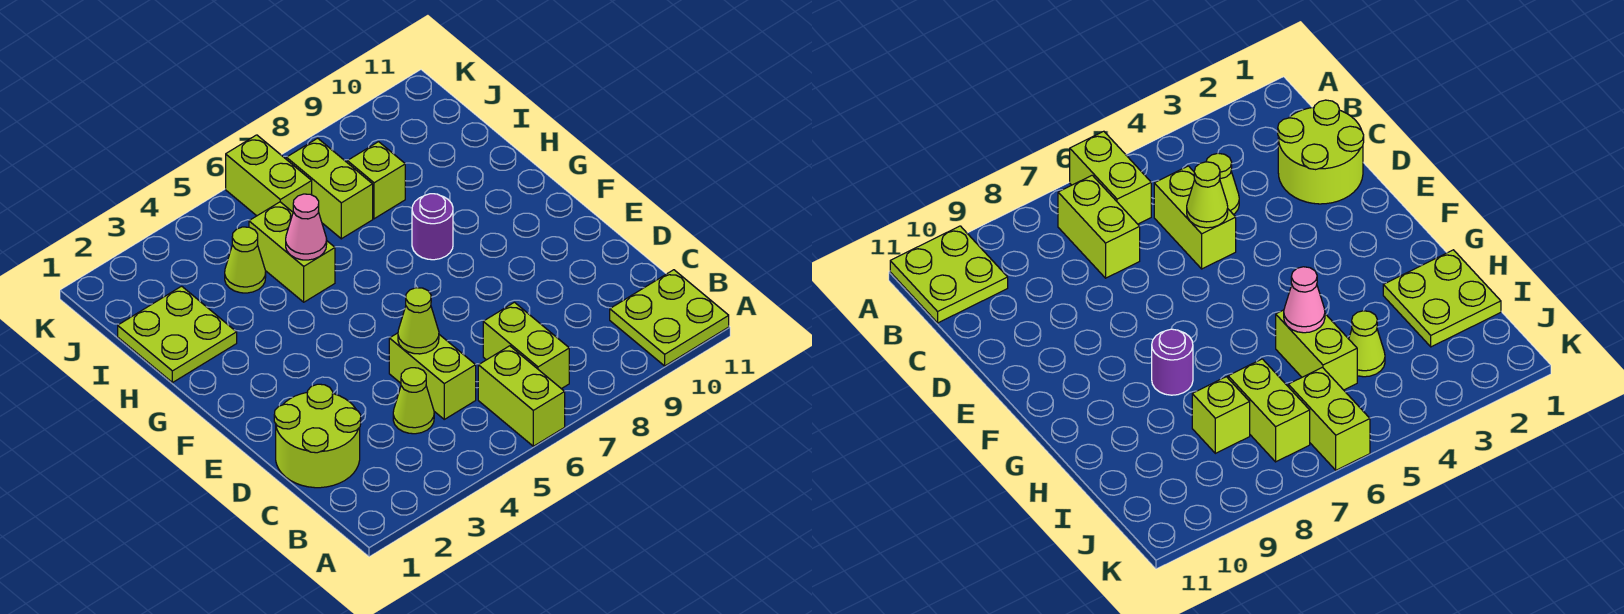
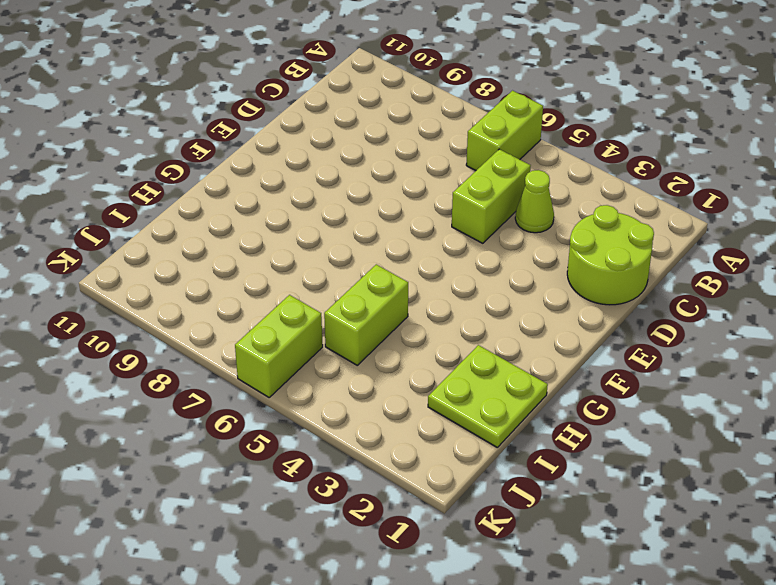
none -> lime plate A10:B11 level 1
none -> lime brick B7:C7 level 1
none -> purple round brick G8 level 1

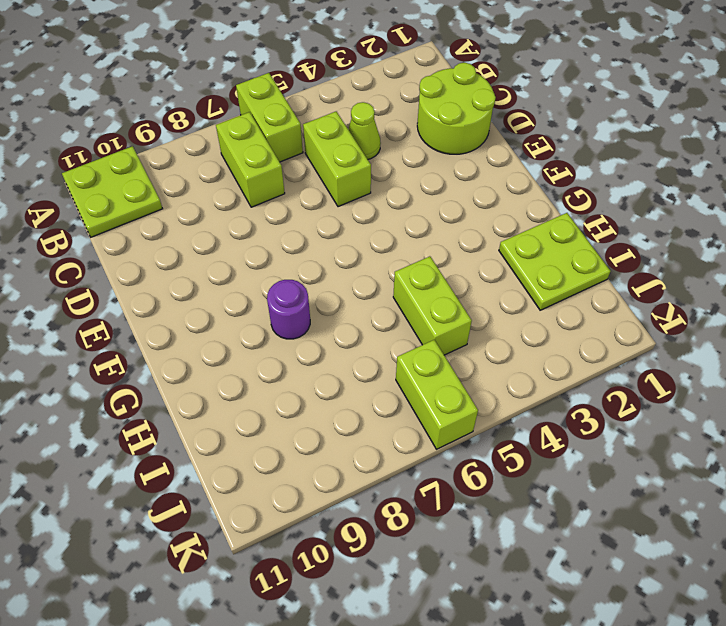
none -> lime cone I4 level 1
none -> lime brick I7:J7 level 1
none -> lime brick I8 level 1

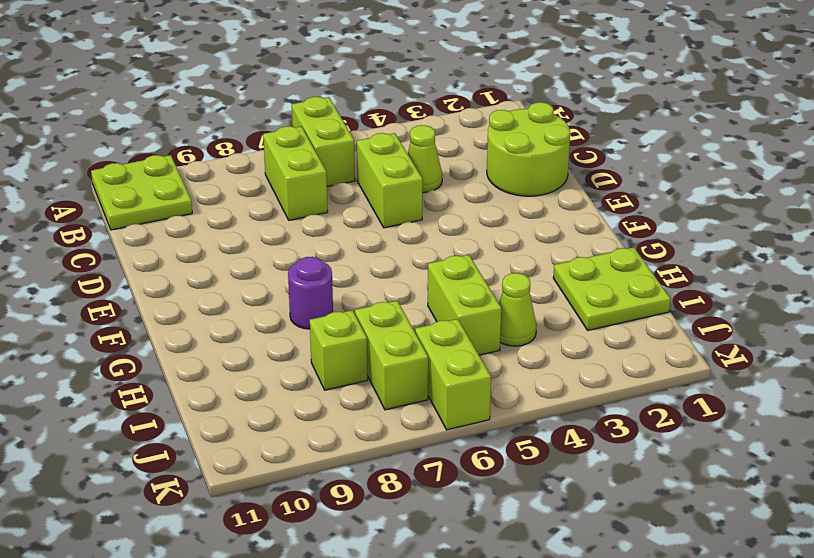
none -> lime cone D5 level 2
none -> pink cone H5 level 2

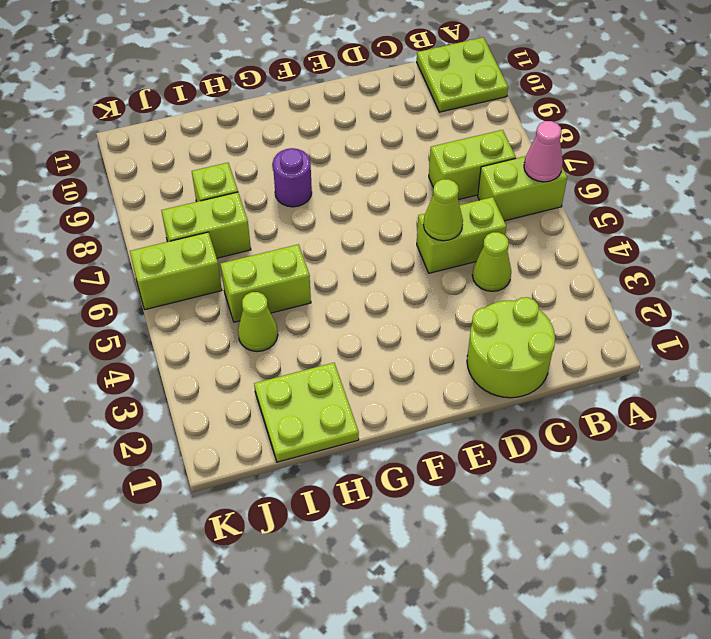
pink cone A6 level 2 -> pink cone H5 level 2

